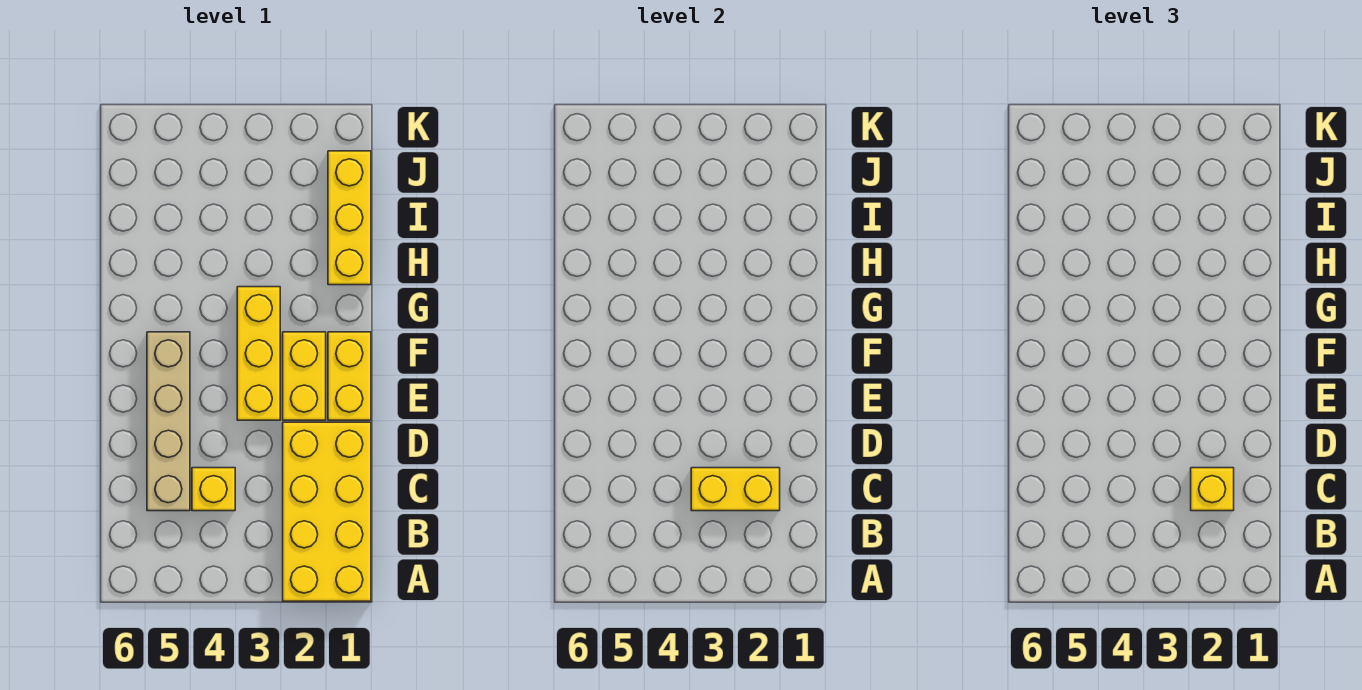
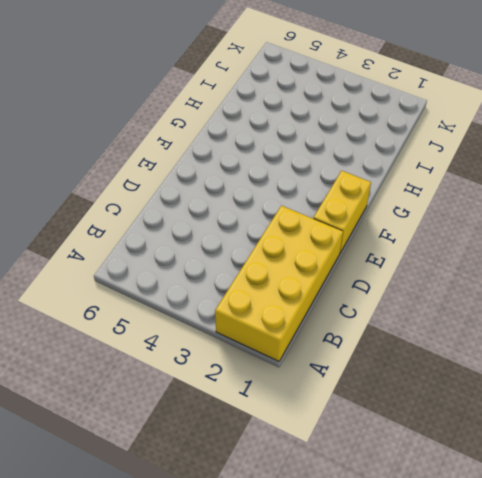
none -> yellow brick C4 level 1
none -> tan brick C5:F5 level 1

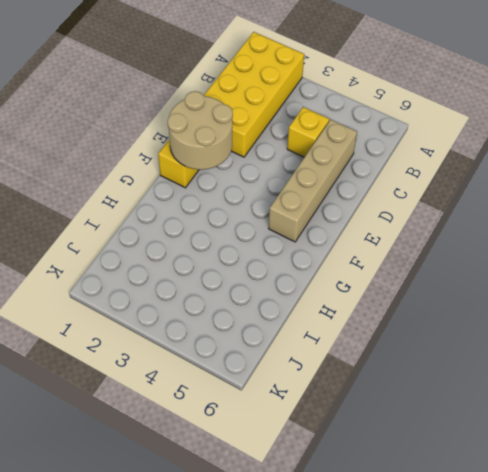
tan round brick E1:F2 level 2 -> none
none -> yellow brick E2:F2 level 1
none -> yellow brick E3:G3 level 1

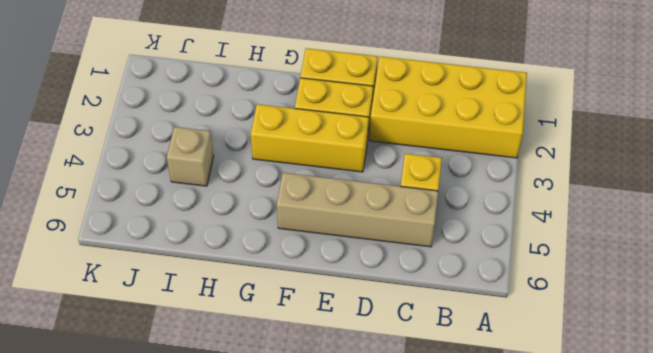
tan brick I4 level 1 -> none
none -> yellow brick H1:J1 level 1
none -> yellow brick C2:C3 level 2

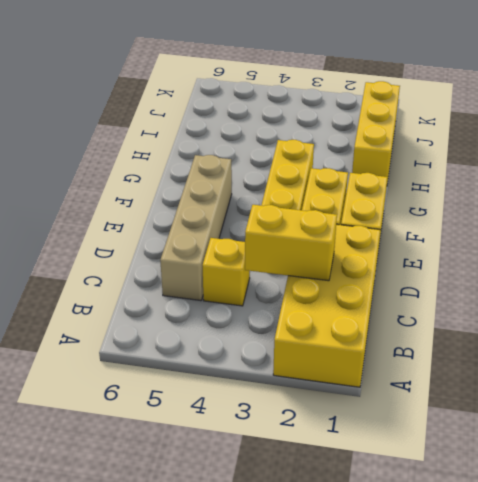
none -> yellow brick C2 level 3

